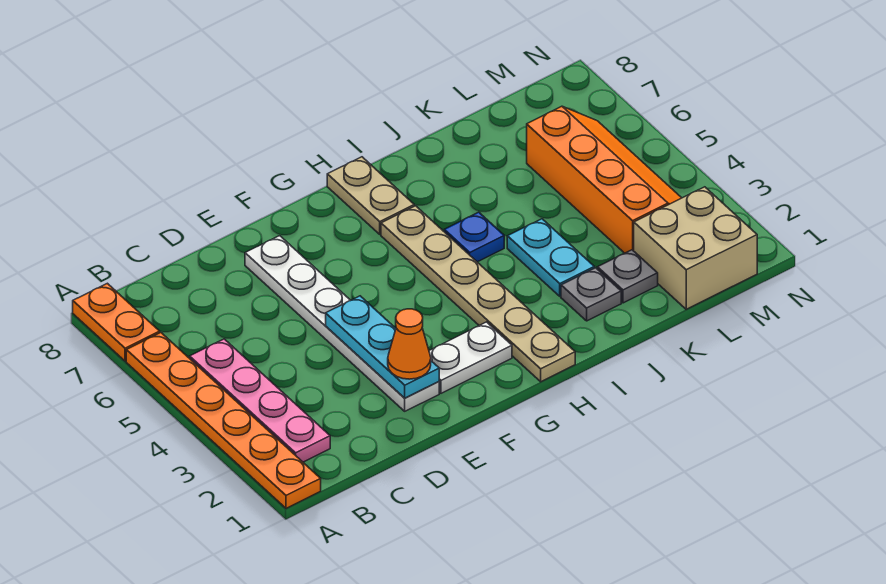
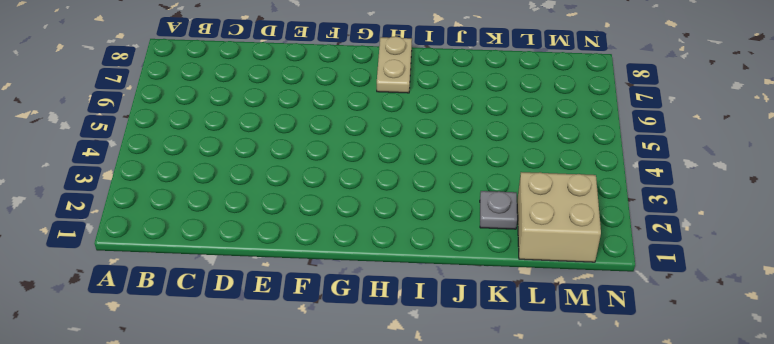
none -> orange plate A1:A6 level 1
none -> orange plate A7:A8 level 1
none -> pink plate B2:B5 level 1

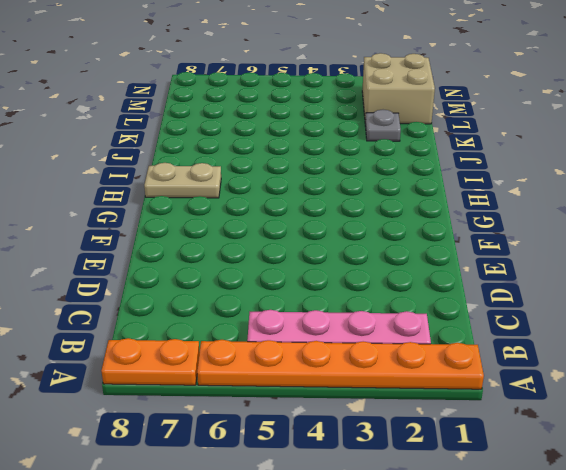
none -> white plate E2:E7 level 1
none -> white plate F2:G2 level 1
none -> tan plate H1:H6 level 1

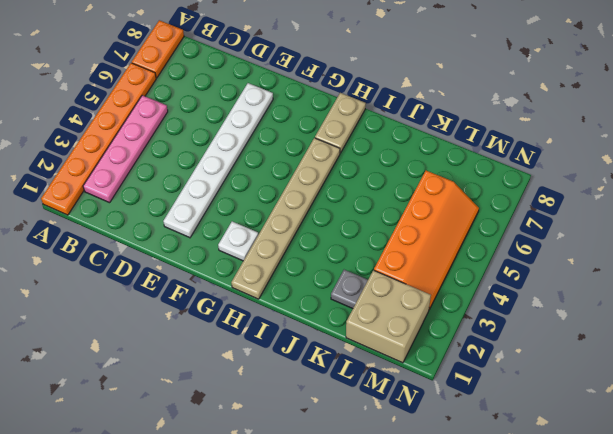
white plate G2 level 1 -> white plate F2:G2 level 1
none -> blue plate I5 level 1
none -> grey plate J2 level 1
none -> cyan plate J3:J4 level 1

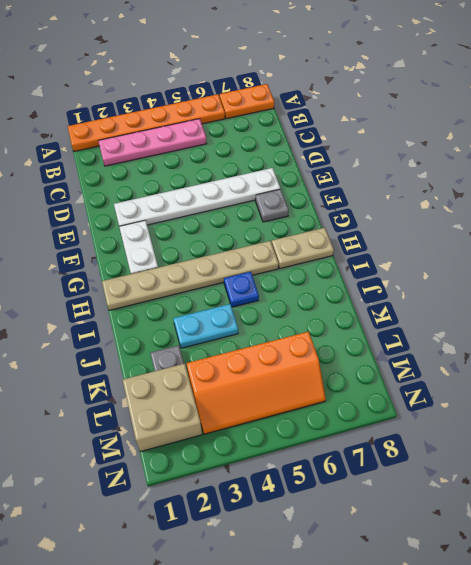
grey plate F7 level 1 -> grey plate J2 level 1
none -> cyan plate E2:E4 level 2
none -> orange cone E2 level 3

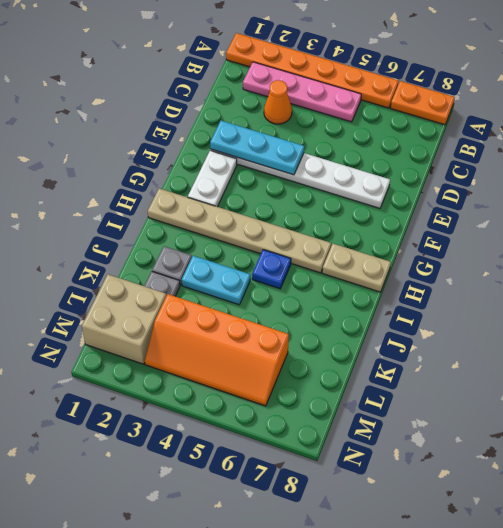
orange cone C3 level 1 -> orange cone E2 level 3

